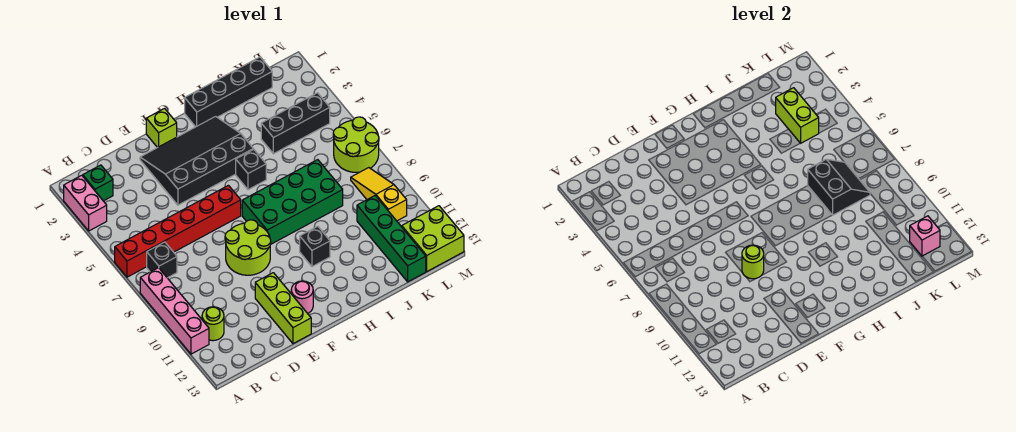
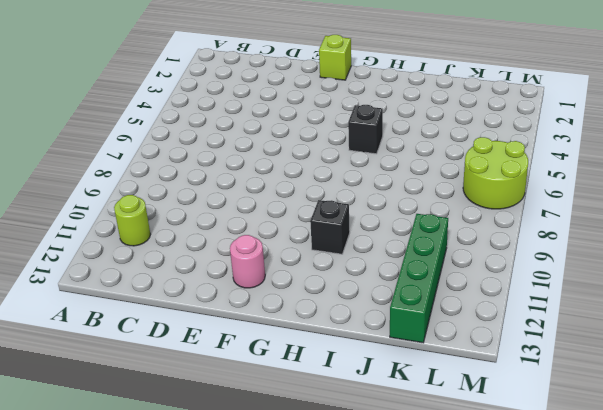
none -> pink brick A2:A3 level 1
none -> red brick A6:F6 level 1
none -> pink brick A8:A11 level 1

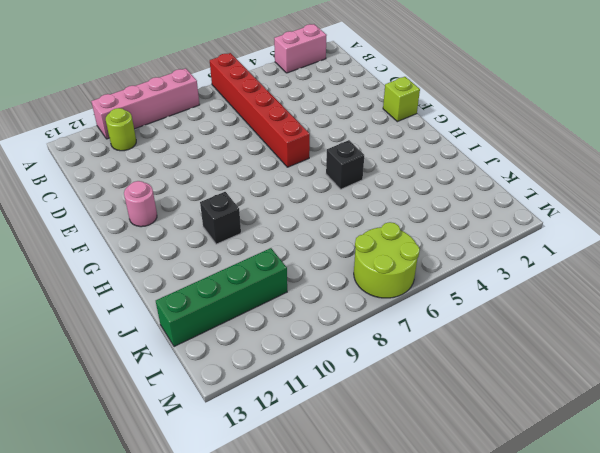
none -> green brick B2 level 1
none -> black brick B7 level 1
none -> black slope E2:H4 level 1 top 4

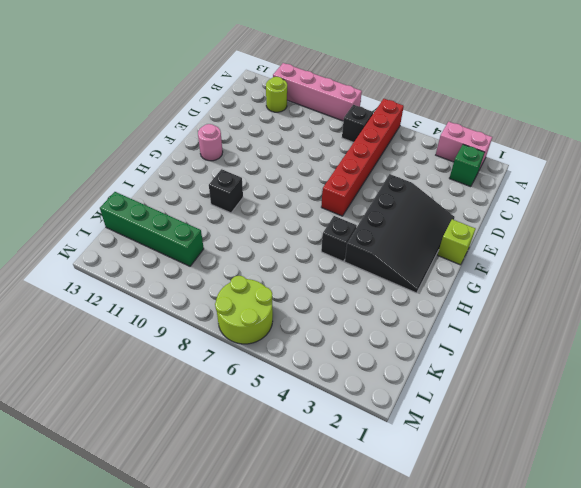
none -> lime round brick E8:F9 level 1
none -> lime brick E11:E13 level 1
none -> green brick G7:J8 level 1

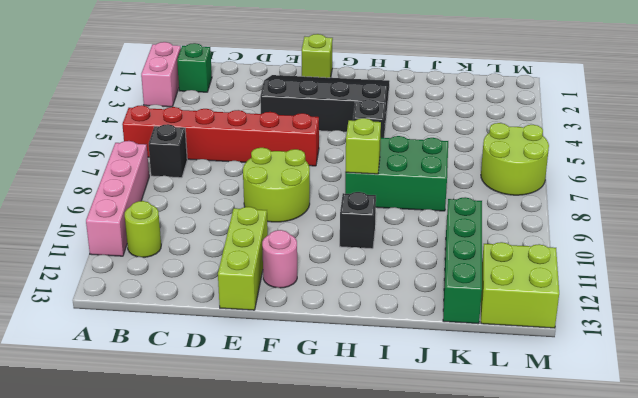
green brick H7:J8 level 1 -> green brick G7:J8 level 1
lime brick H8 level 2 -> none
none -> black brick H1:K1 level 1
none -> black brick J4:L4 level 1
none -> yellow slope L8:L10 level 1 top 10

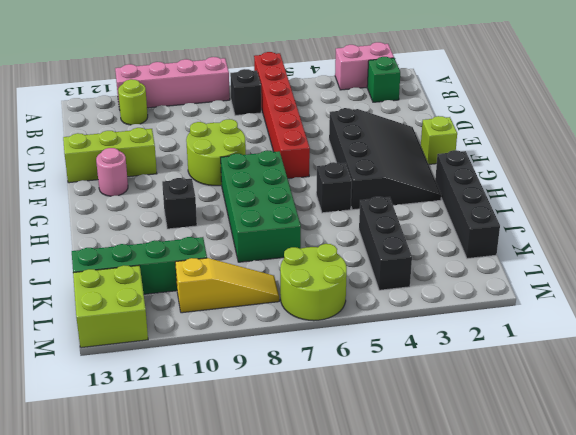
none -> lime round brick E9 level 2
none -> black slope J7:K8 level 2 top J
none -> lime brick K3:K4 level 2

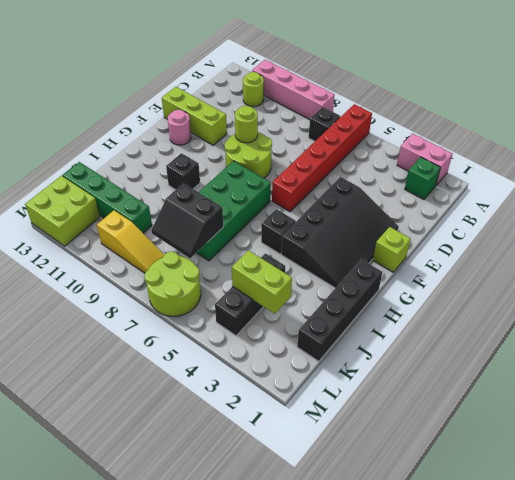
none -> pink brick L12 level 2

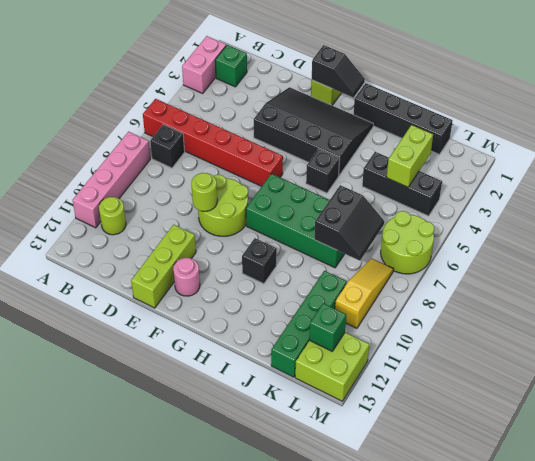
black slope F1:G1 level 2 top F -> none
green brick L12 level 2 -> pink brick L12 level 2

